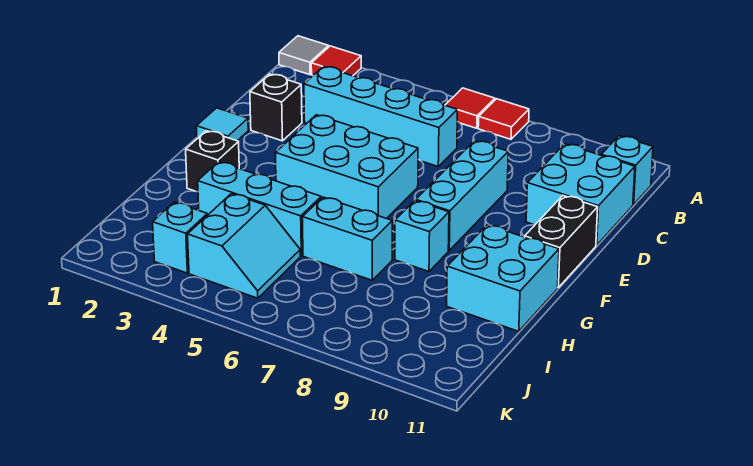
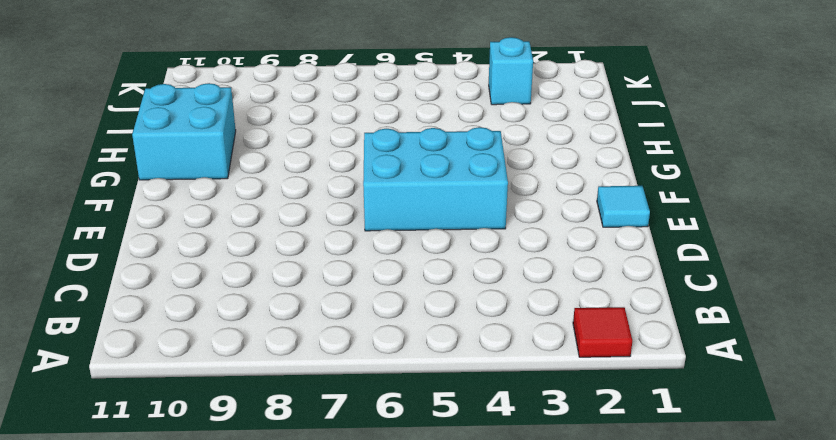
none -> grey tile A1 level 1
none -> red tile A6 level 1
none -> red tile A7 level 1

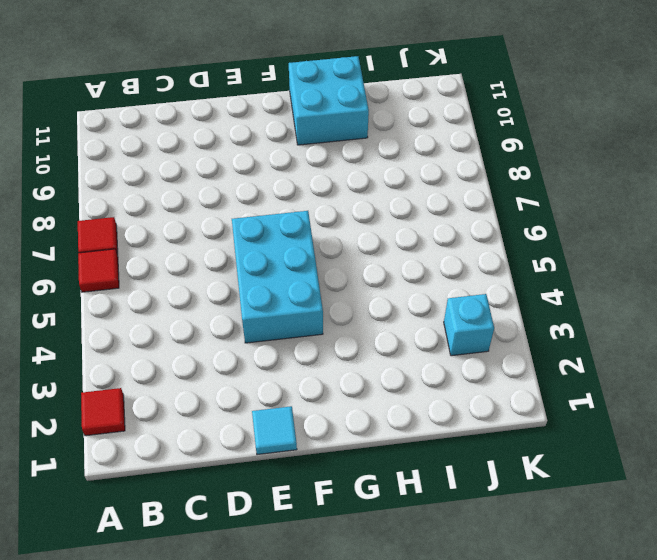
none -> grey tile A1 level 1
none -> cyan brick B11 level 1
none -> cyan brick C3:C6 level 1

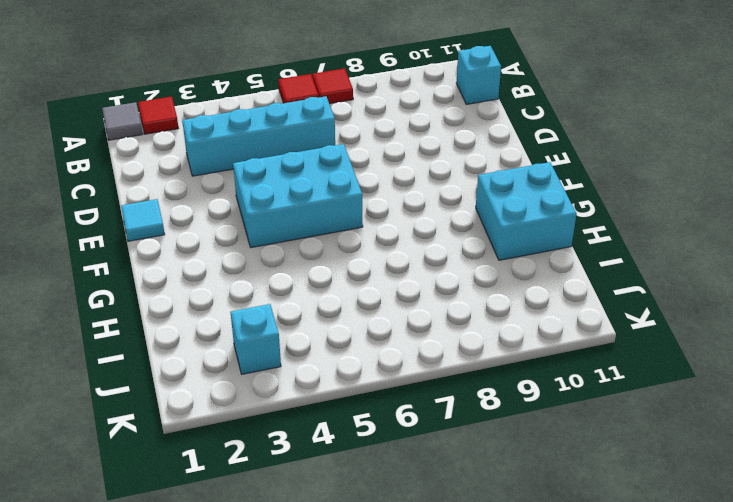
none -> cyan brick C10:D11 level 1
none -> black brick D2 level 1
none -> cyan brick D8:F8 level 1

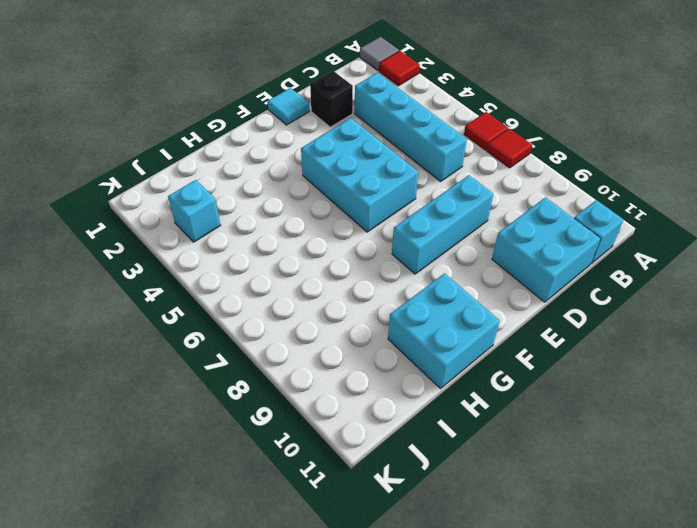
none -> black brick E11:F11 level 1
none -> black brick G2 level 1
none -> cyan brick G8 level 1

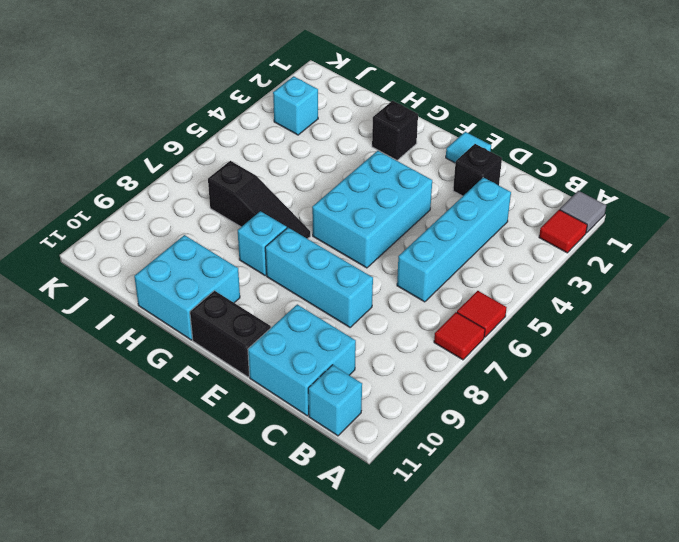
black slope G7:I7 level 1 top I -> cyan brick H6:H7 level 1
none -> cyan brick H3:H5 level 1
none -> cyan slope I4:J5 level 1 top 4

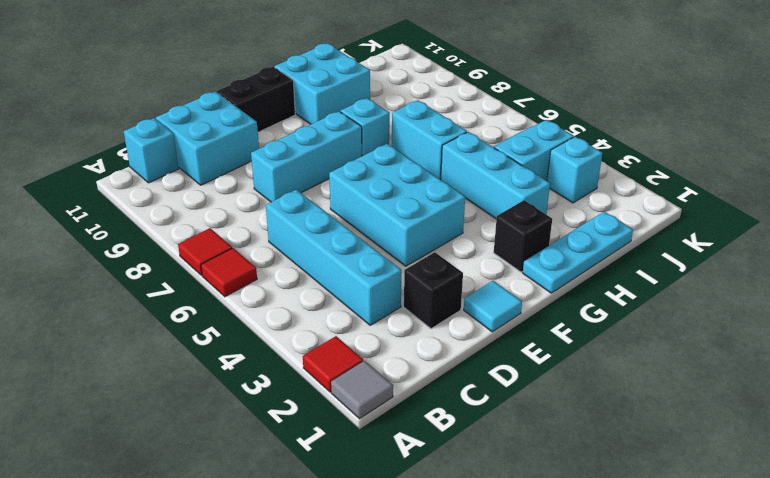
cyan plate G1:I1 level 1 -> none

